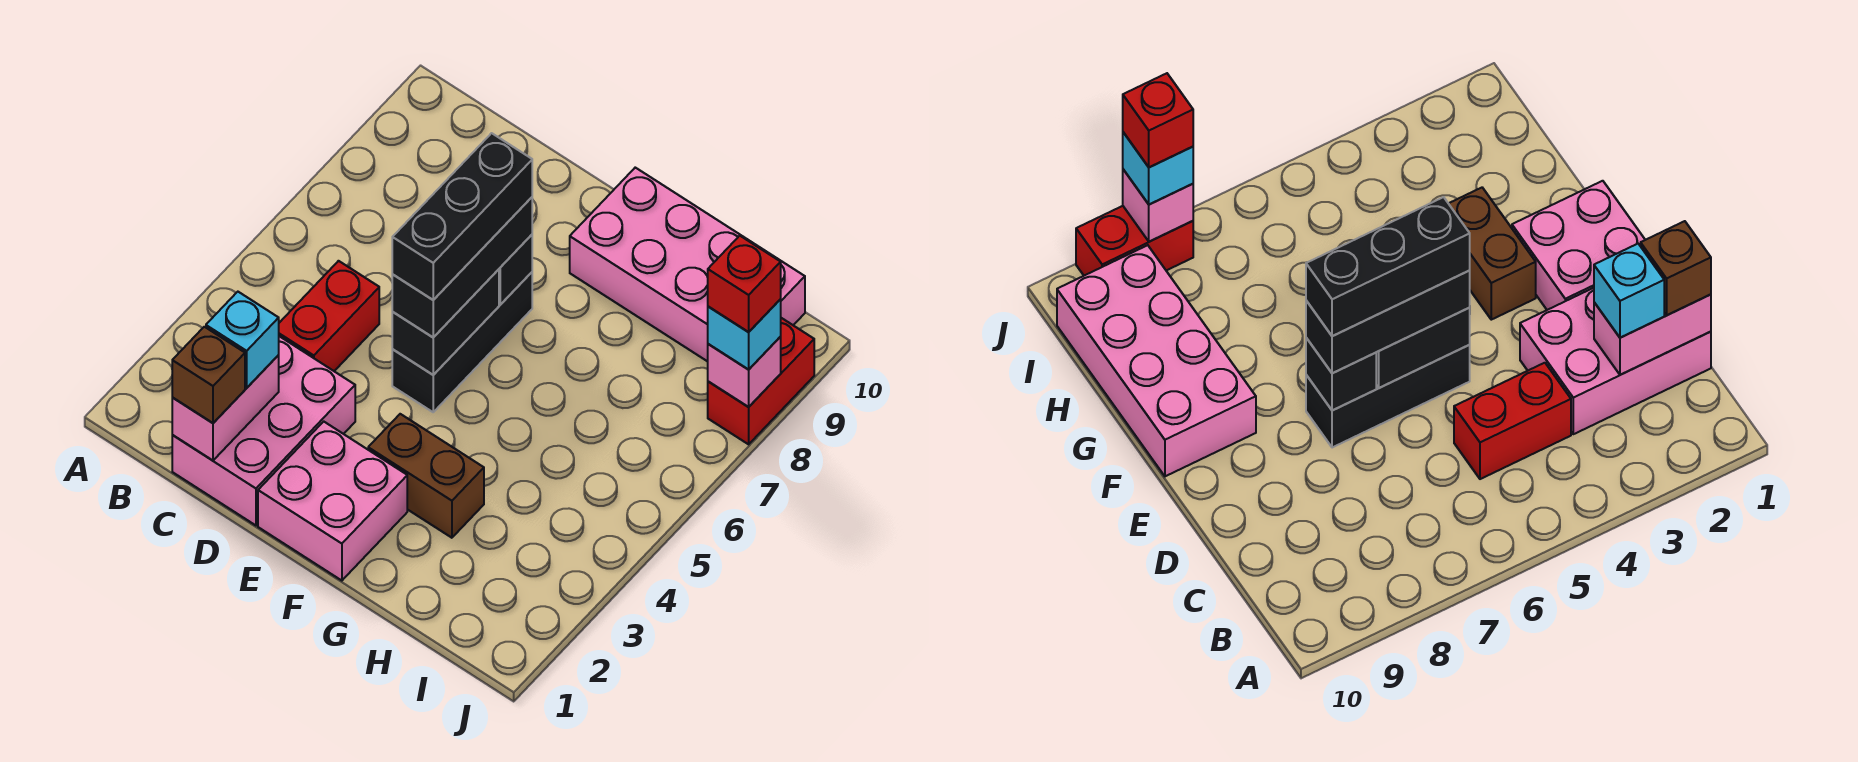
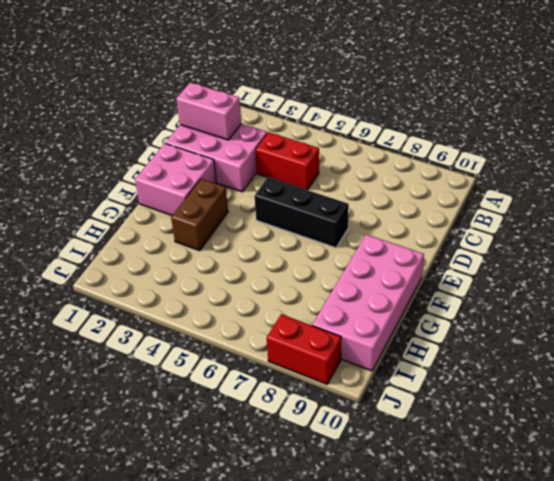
none -> black brick E5:E6 level 2
none -> black brick E7 level 2
none -> pink brick J8 level 2

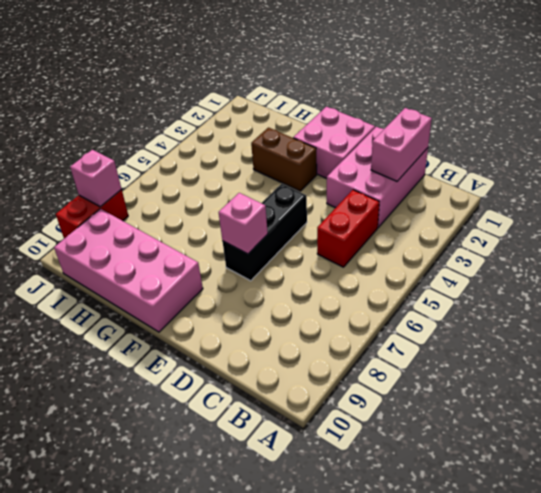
pink brick E7 level 2 -> black brick E7 level 2
none -> black brick E5:E6 level 2
none -> brown brick C1 level 3
none -> cyan brick C2 level 3

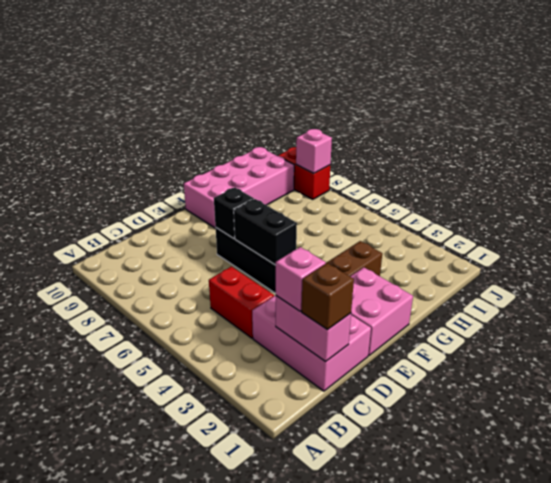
pink brick C2 level 3 -> cyan brick C2 level 3
none -> black brick E5:E7 level 3
none -> cyan brick J8 level 3
none -> black brick E5:E7 level 4

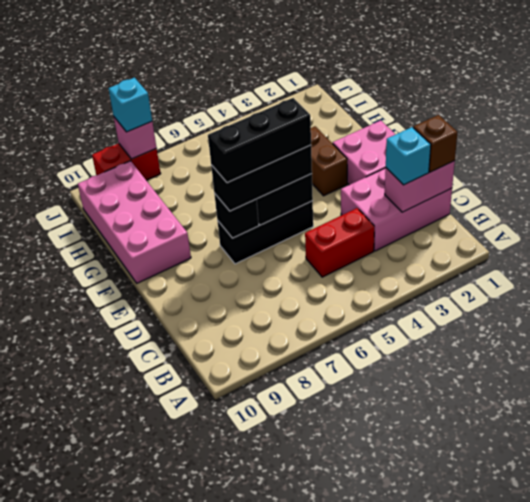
none -> red brick J8 level 4

